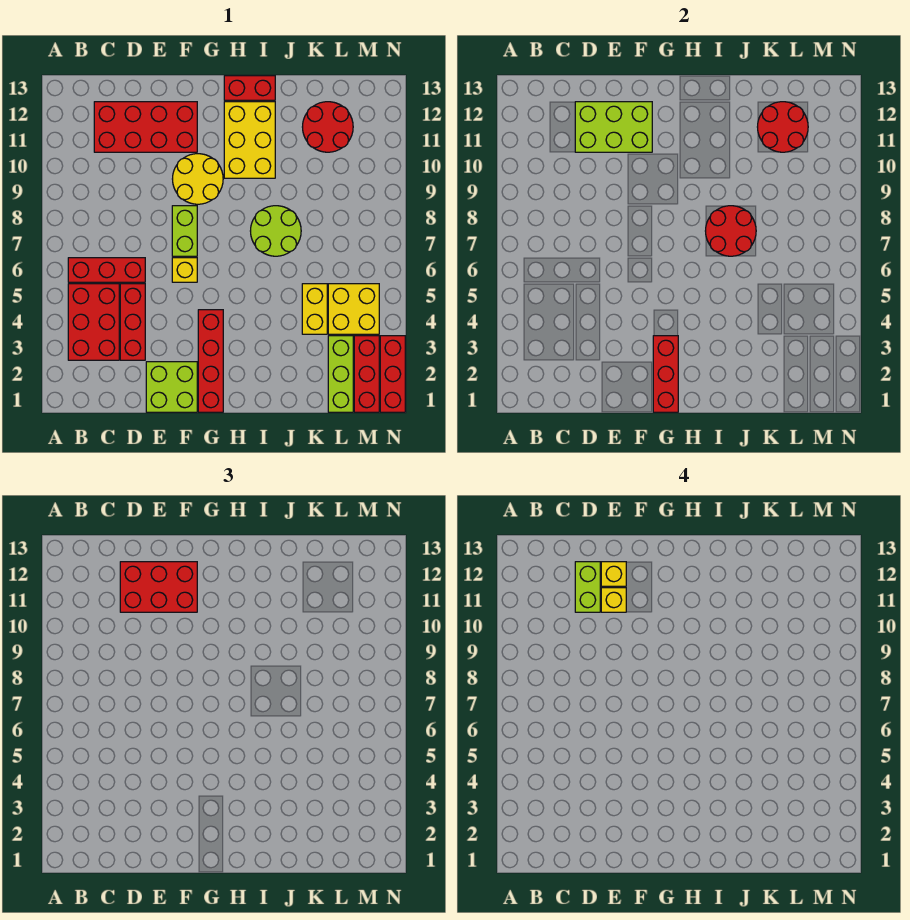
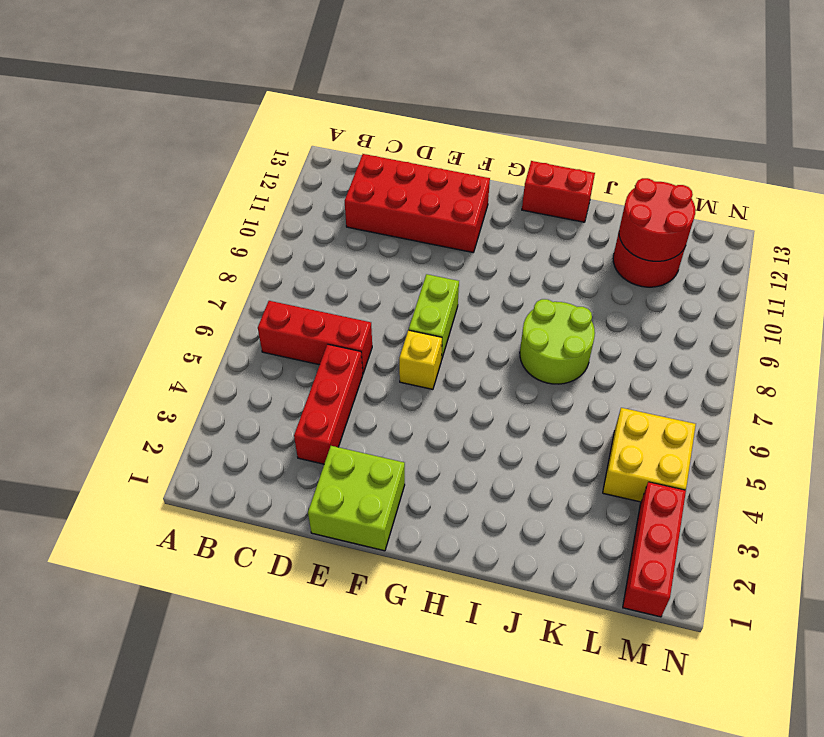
none -> red brick B3:C5 level 1
none -> yellow round brick F9:G10 level 1
none -> red brick G1:G4 level 1

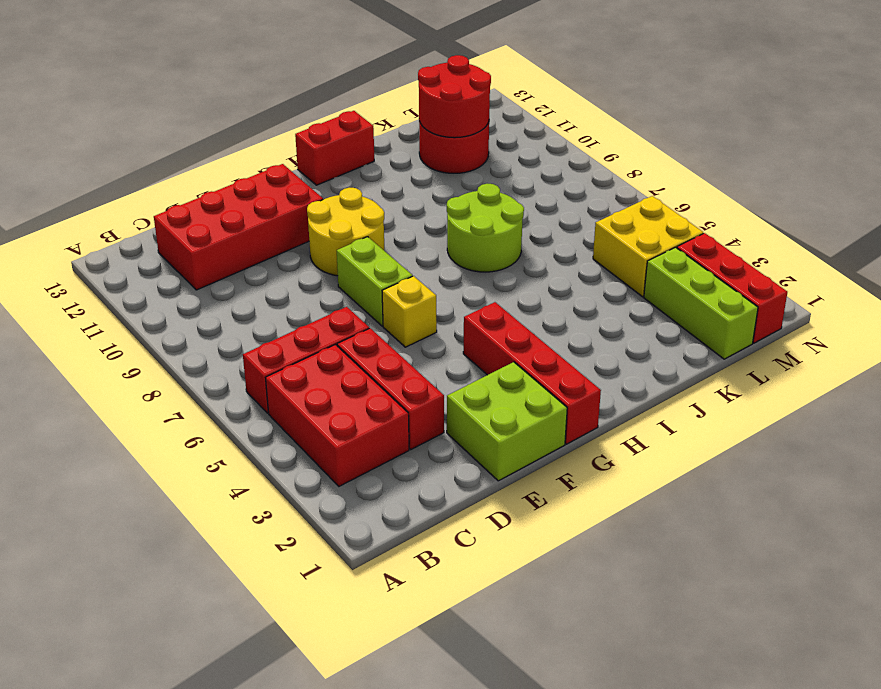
none -> yellow brick H10:I12 level 1
none -> yellow brick K4:K5 level 1
none -> red brick N1:N3 level 1

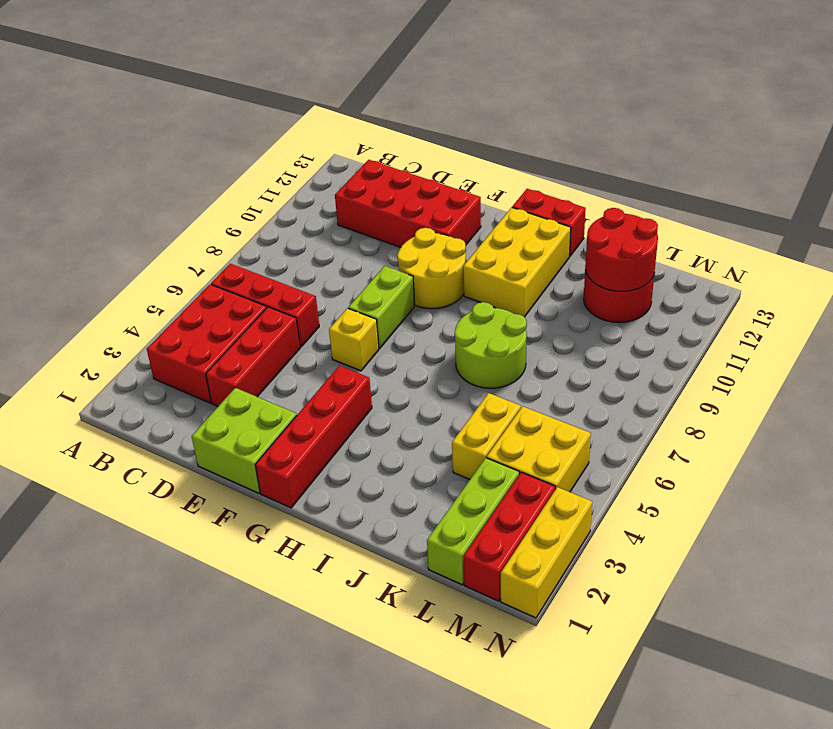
yellow brick N1:N3 level 1 -> red brick N1:N3 level 1
none -> lime brick D11:F12 level 2
none -> red brick G1:G3 level 2
none -> red round brick I7:J8 level 2

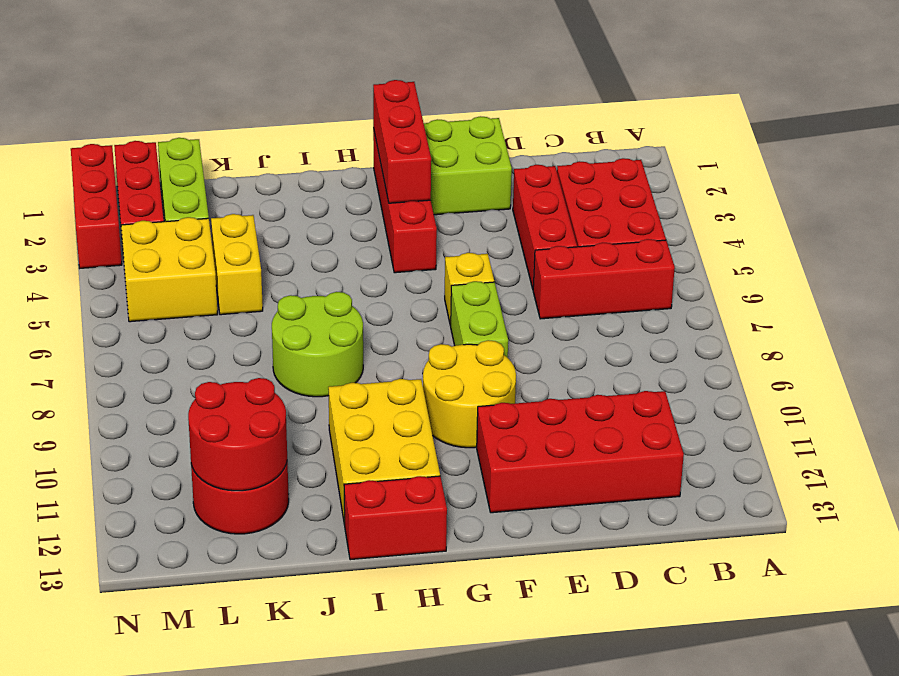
none -> lime brick D11:F12 level 2
none -> red round brick I7:J8 level 2
none -> red brick D11:F12 level 3

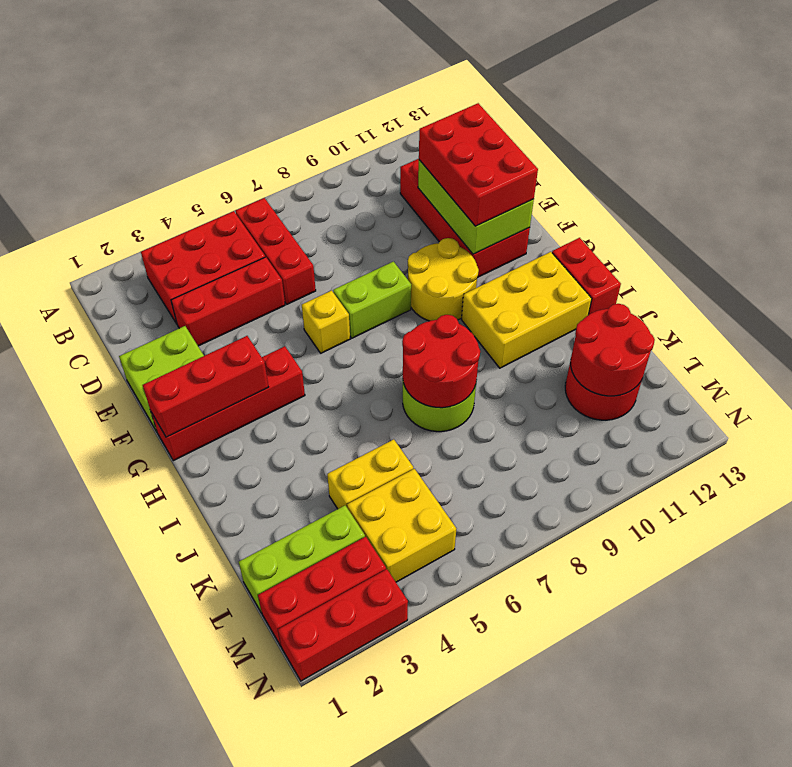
none -> lime brick D11:D12 level 4
none -> yellow brick E11 level 4
none -> yellow brick E12 level 4

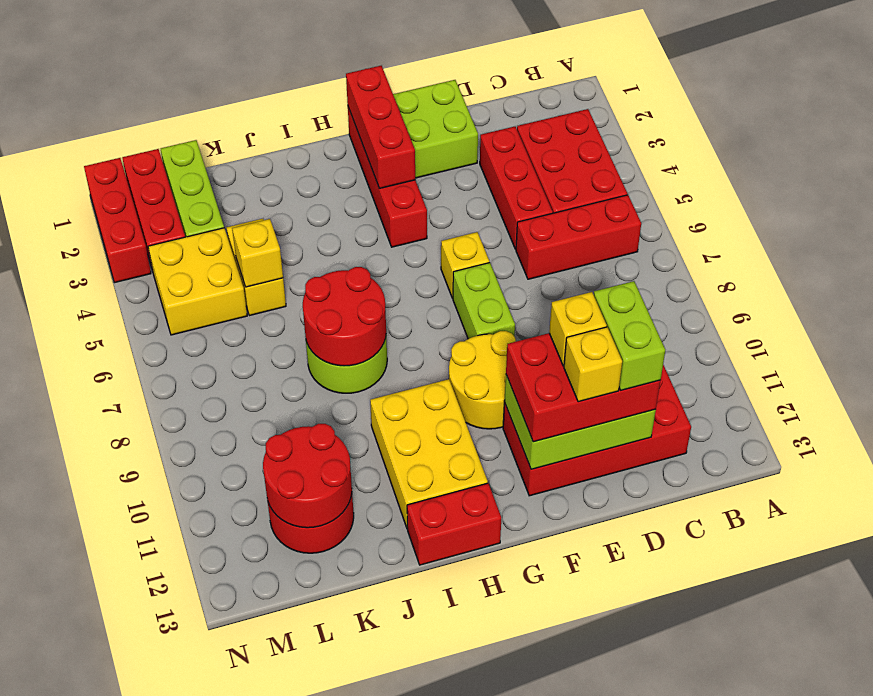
yellow brick K5 level 2 -> none

